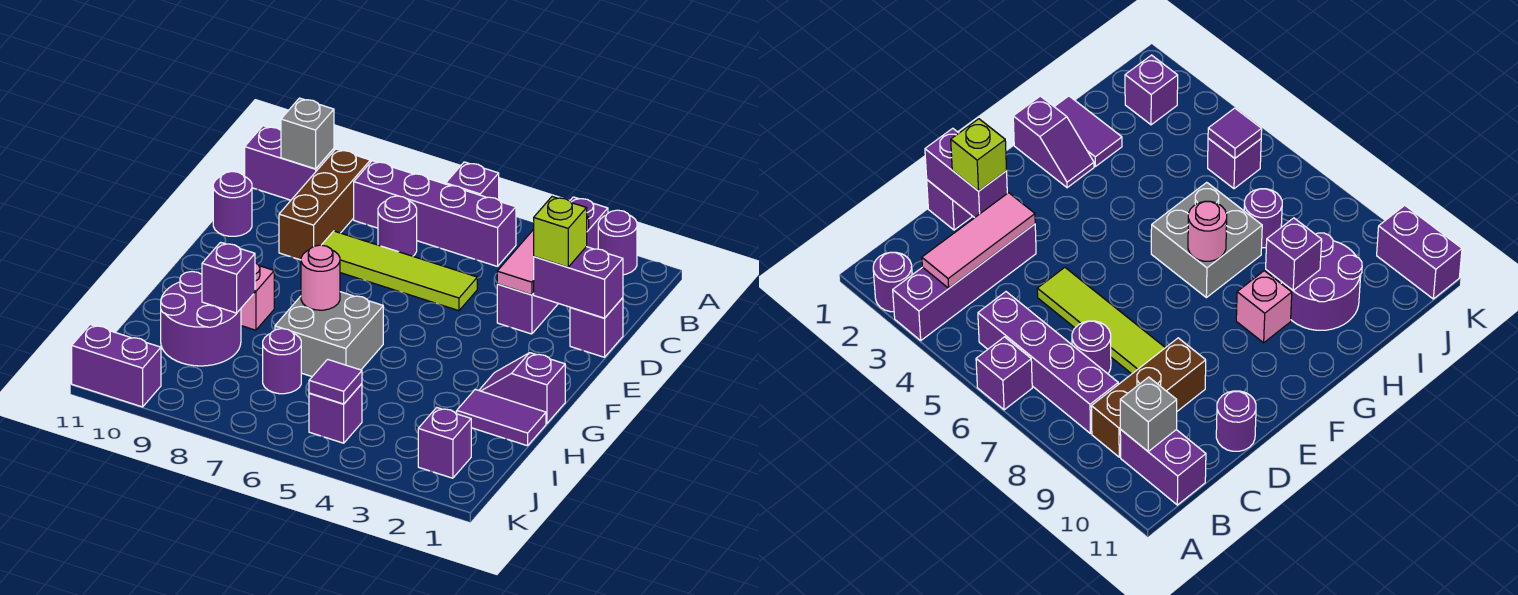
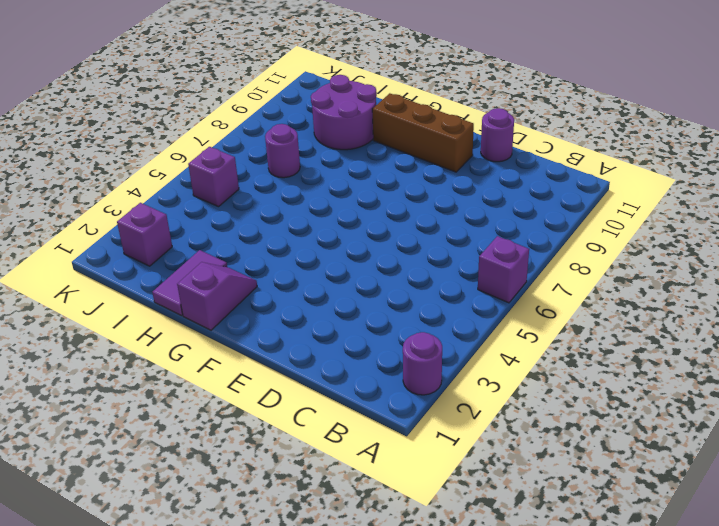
brown brick E10:G10 level 1 -> brown brick B9:D9 level 1
none -> purple brick A3:D3 level 1
none -> purple brick B5:B8 level 1
none -> purple brick B10:B11 level 1

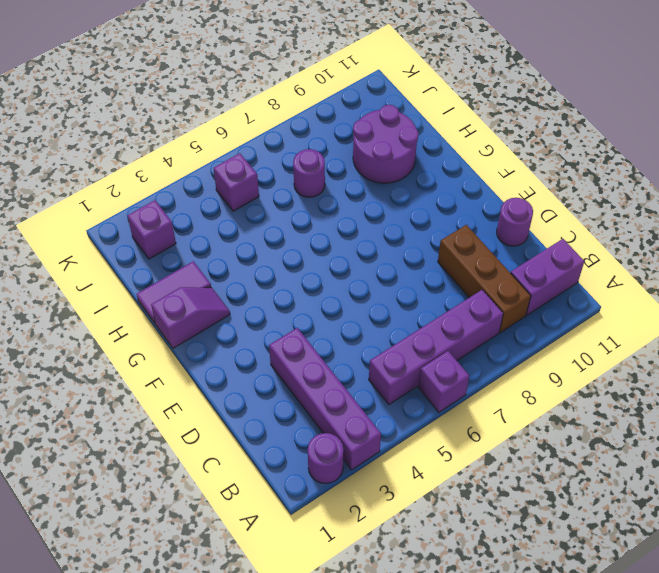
none -> purple round brick C7 level 1
none -> purple brick D1 level 1
none -> lime tile D5:D8 level 1

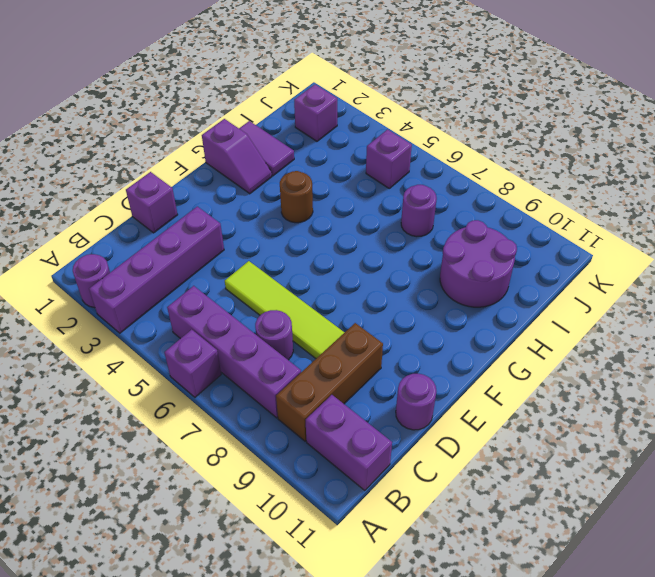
brown round brick G4 level 1 -> none
none -> grey brick G6:H7 level 1
none -> pink brick G9 level 1
none -> purple brick K10:K11 level 1

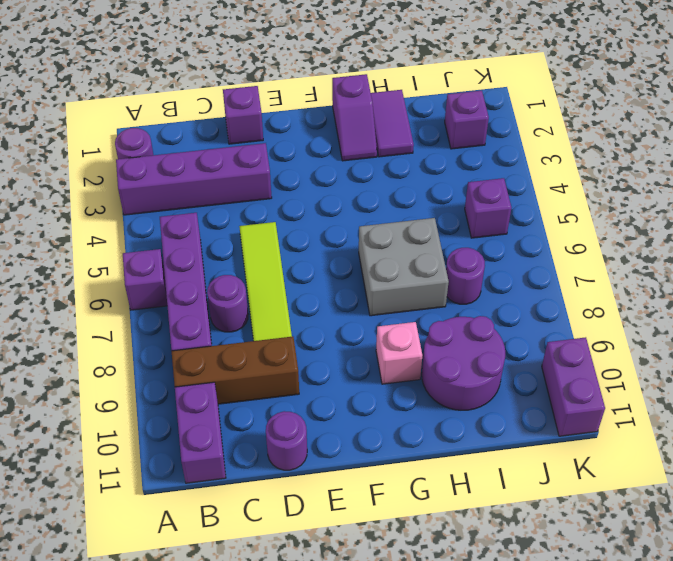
none -> pink tile B3:D3 level 2
none -> grey brick B10 level 2
none -> purple brick D1:D2 level 2

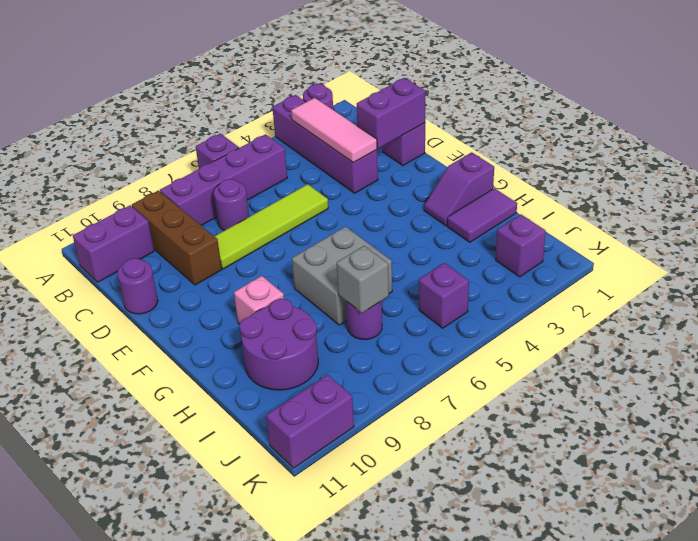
grey brick I7 level 2 -> grey brick B10 level 2
none -> pink round brick G7 level 2
none -> purple brick H9 level 2
none -> purple tile J5 level 2

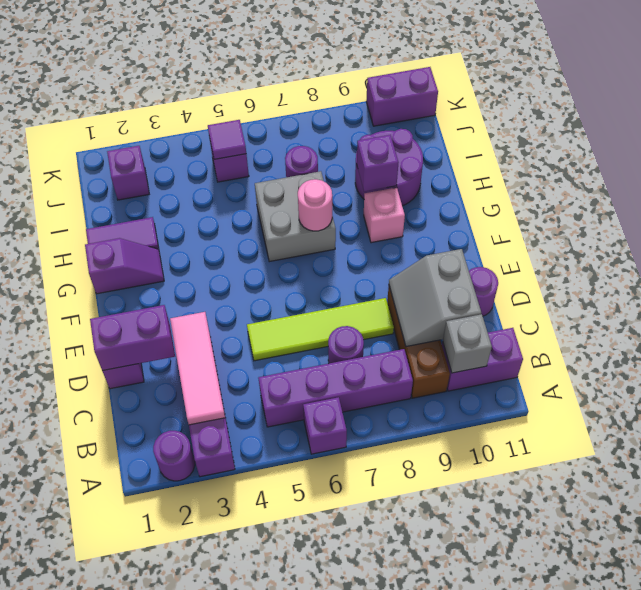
grey slope C9:D10 level 2 top 10 -> none
none -> lime brick D2 level 3

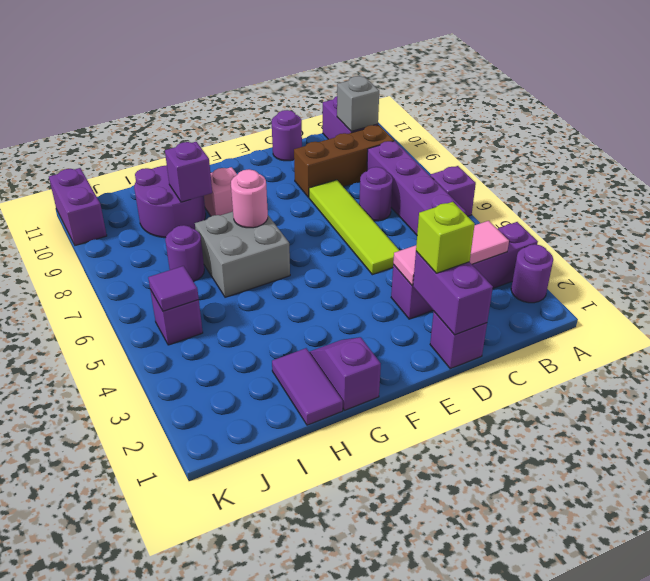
none -> purple brick J2 level 1

